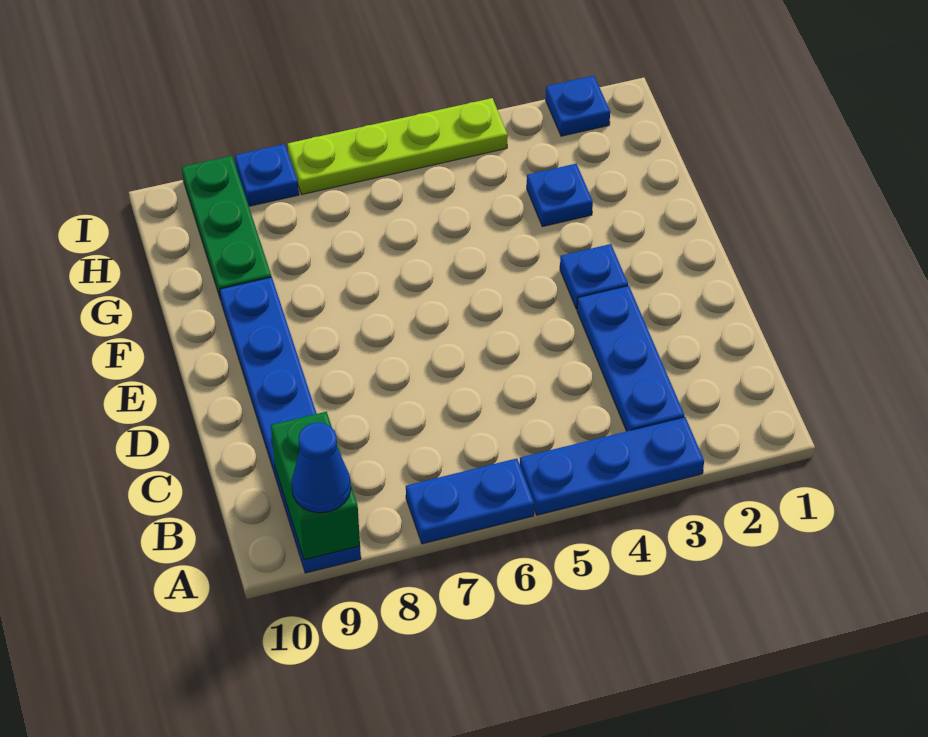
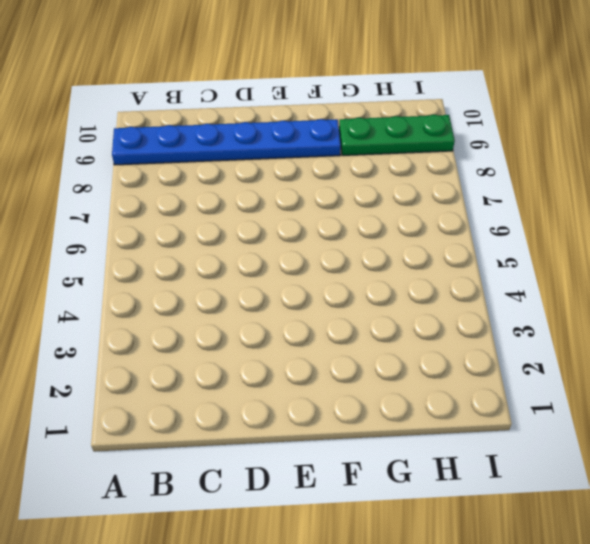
none -> blue plate A3:A5 level 1
none -> blue plate A6:A7 level 1
none -> blue plate B3:D3 level 1

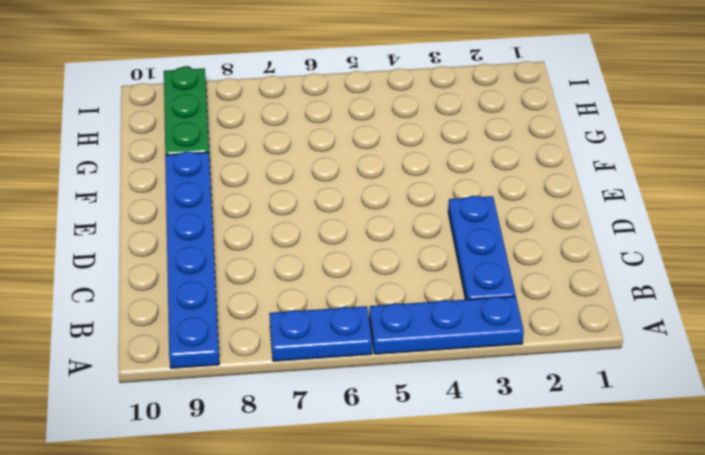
none -> blue plate E3 level 1
none -> blue plate G3 level 1
none -> blue plate I2 level 1

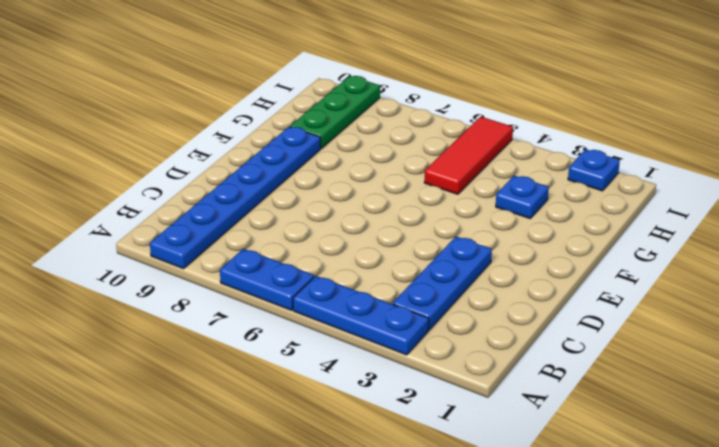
red tile G5:I5 level 1 -> lime plate I4:I7 level 1
none -> blue plate E3 level 1
none -> blue plate I8 level 1
none -> green brick A9:B9 level 2

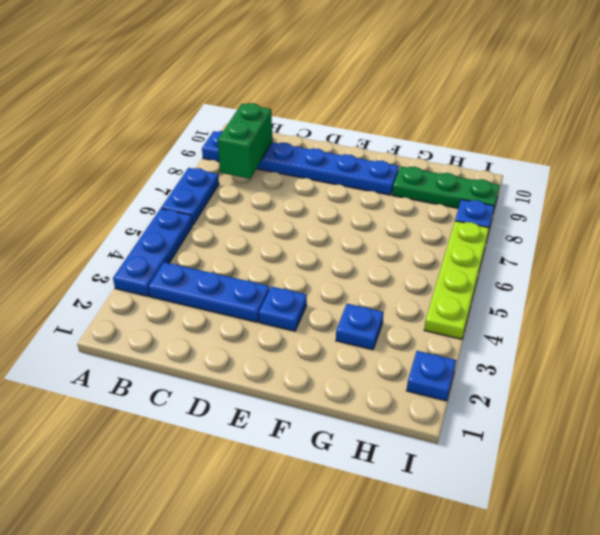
green brick B8:B9 level 2 -> green brick A9:B9 level 2
none -> blue cone A9 level 3

